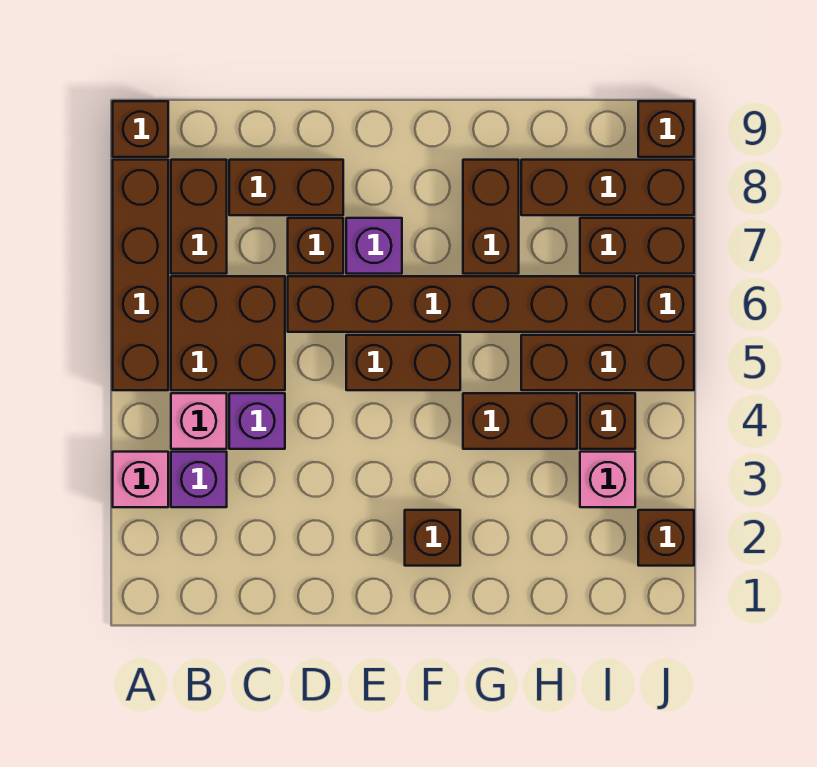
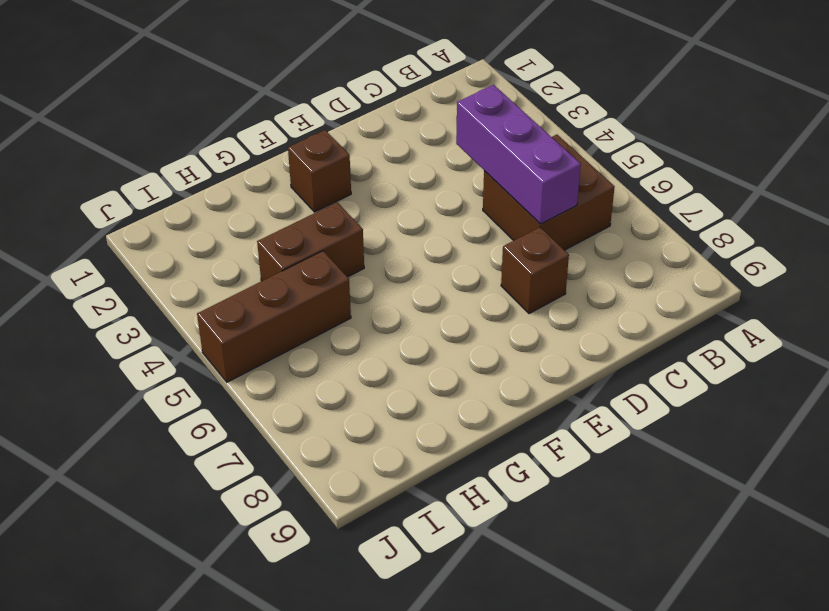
purple brick C4:C6 level 2 -> none
none -> pink brick A3 level 1
none -> brown brick A5:A8 level 1
none -> brown brick A9 level 1

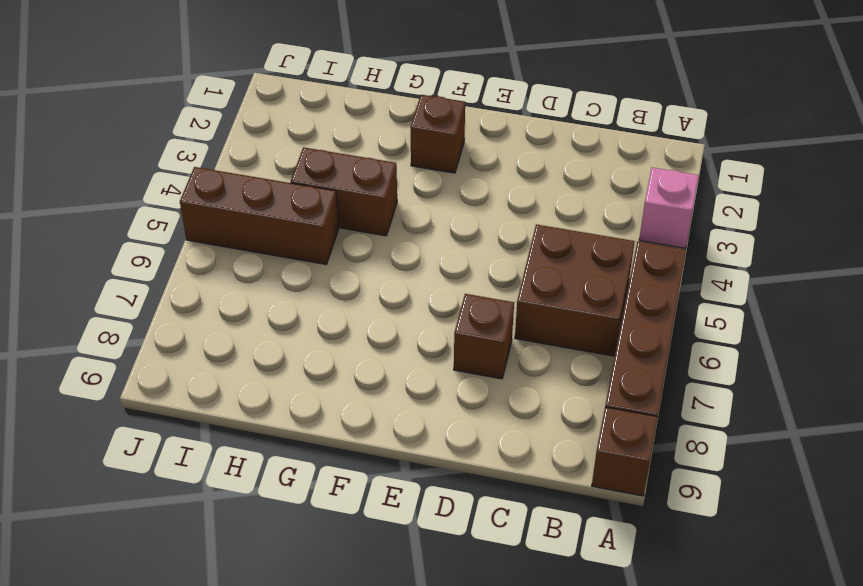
none -> purple brick B3 level 1
none -> pink brick B4 level 1
none -> brown brick B7:B8 level 1

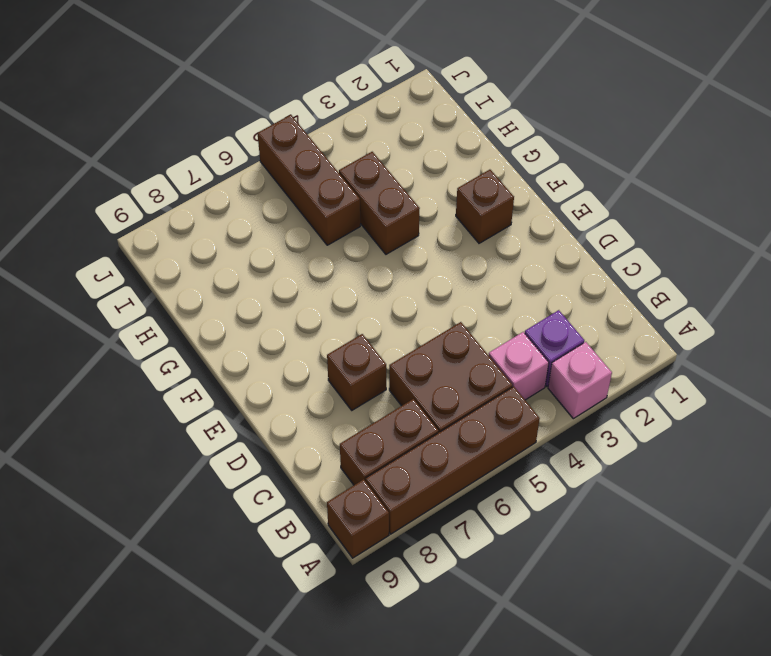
none -> purple brick C4 level 1
none -> brown brick C8:D8 level 1
none -> brown brick D6:I6 level 1

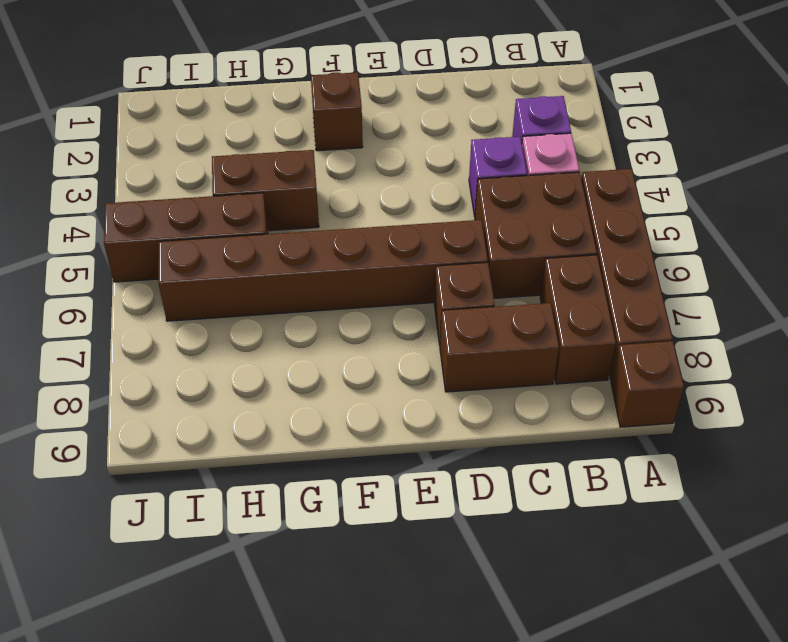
none -> pink brick A3 level 1
none -> brown brick E5:F5 level 1
none -> purple brick E7 level 1

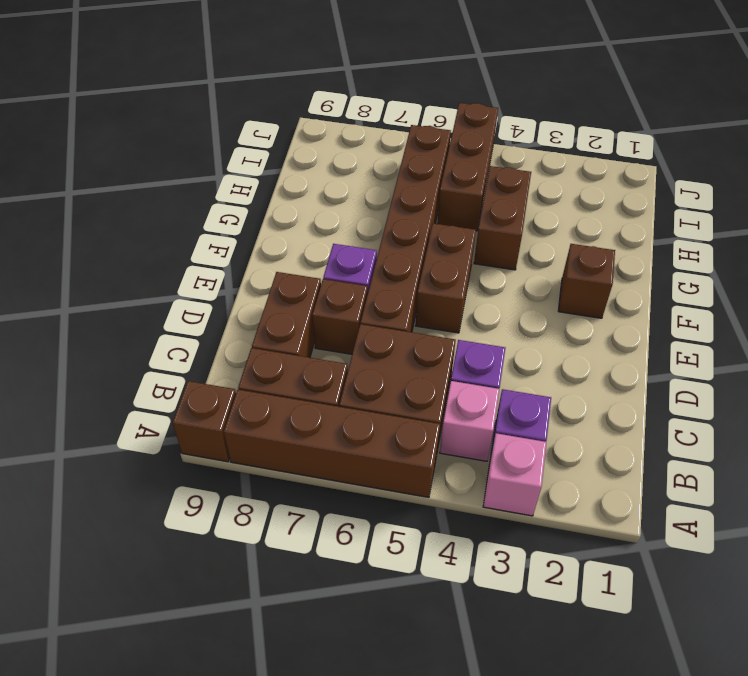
none -> brown brick G7:G8 level 1
none -> brown brick H8:J8 level 1
none -> pink brick I3 level 1

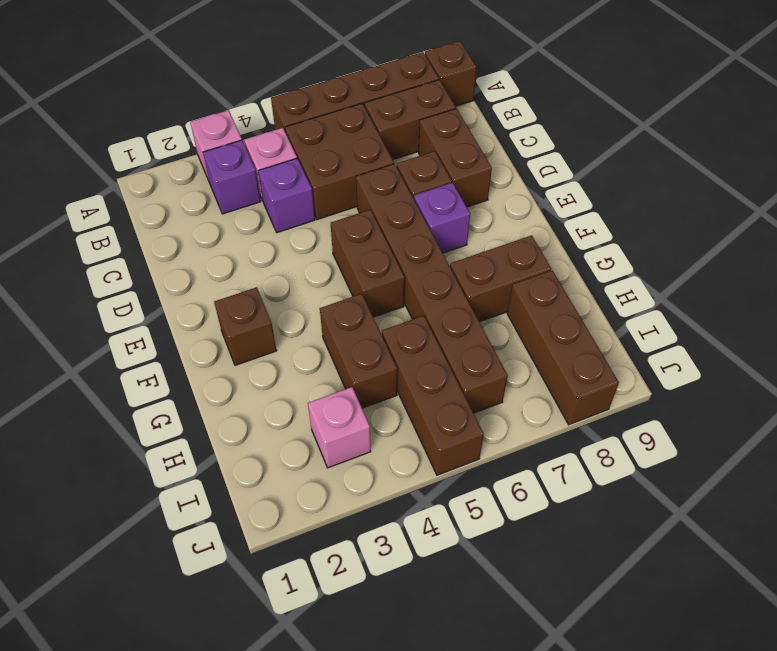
none -> brown brick I4 level 1
none -> brown brick I7:J7 level 1
none -> brown brick J2 level 1

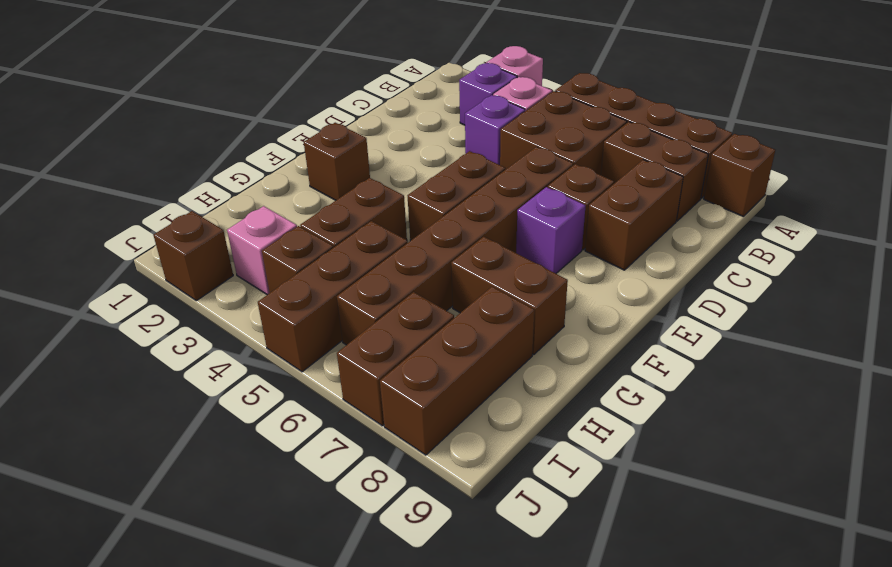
none -> brown brick J6 level 1
none -> brown brick J9 level 1

